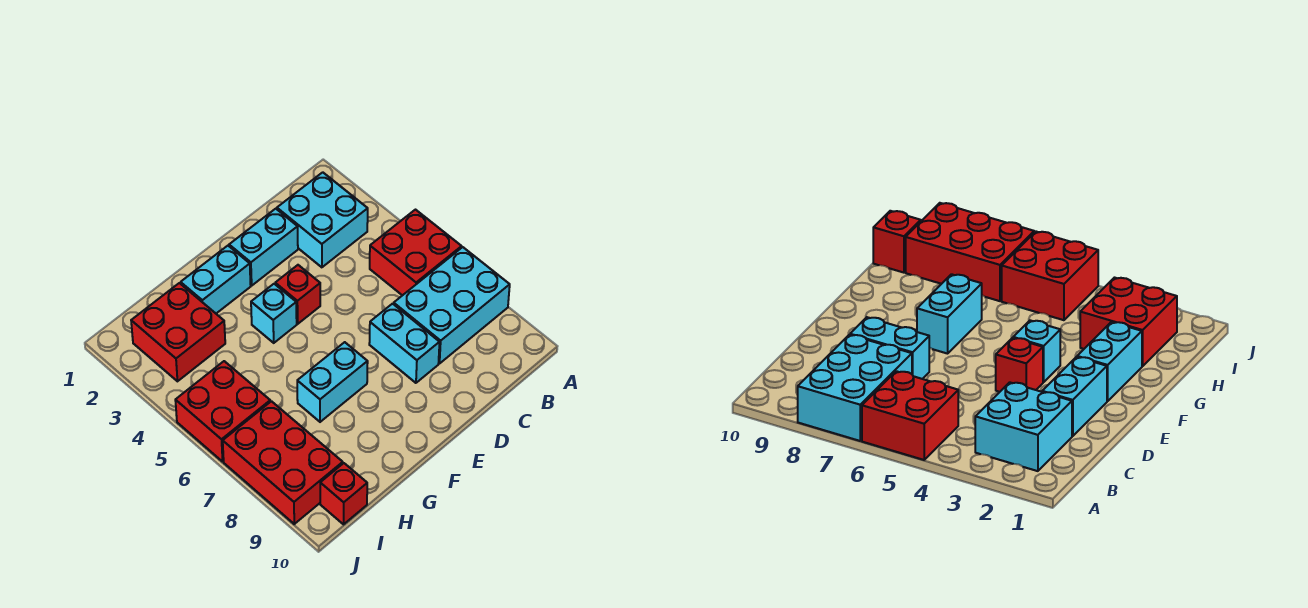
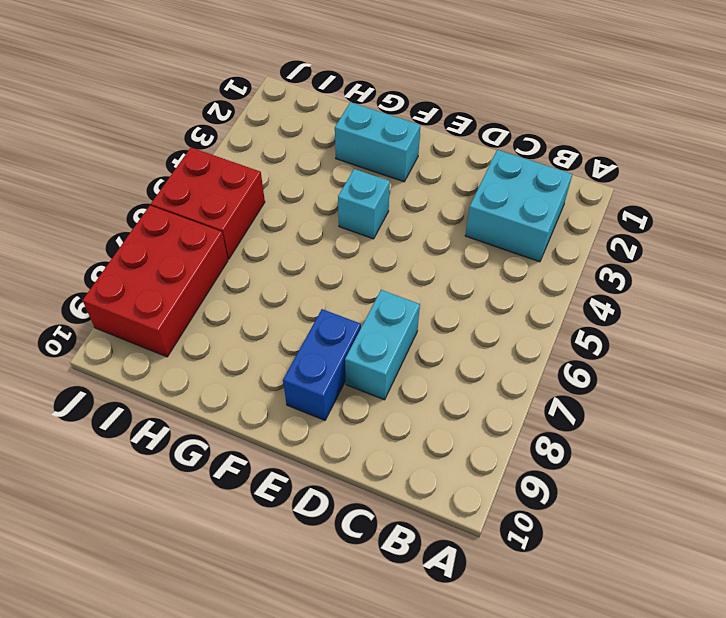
blue brick E8:E9 level 1 -> none
none -> red brick A5:B6 level 1
none -> cyan brick A7:C8 level 1
none -> cyan brick D2:E2 level 1

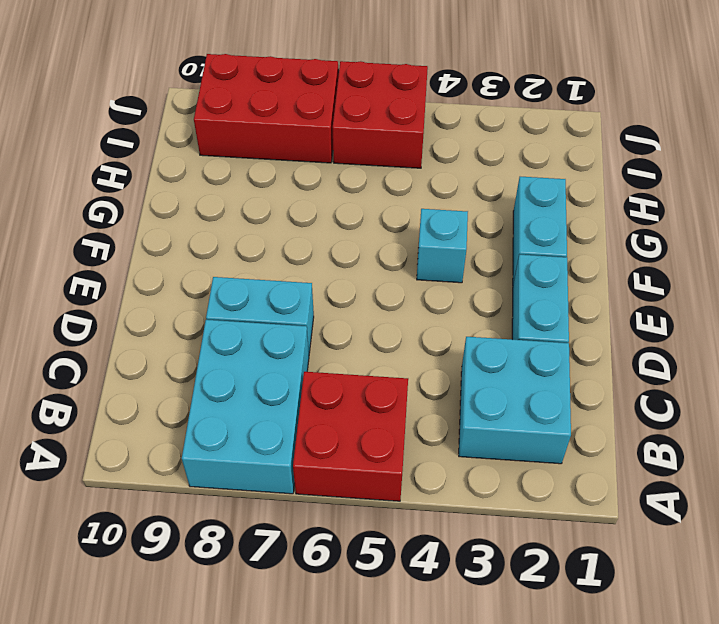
none -> red brick E4 level 1
none -> cyan brick F7:G7 level 1
none -> red brick H2:I3 level 1

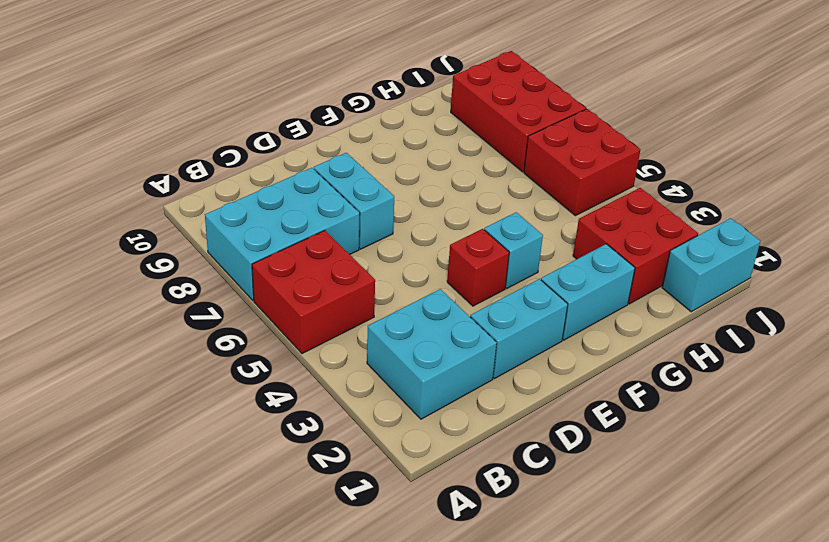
cyan brick I1:J1 level 1 -> cyan brick F7:G7 level 1
none -> red brick I10 level 1

